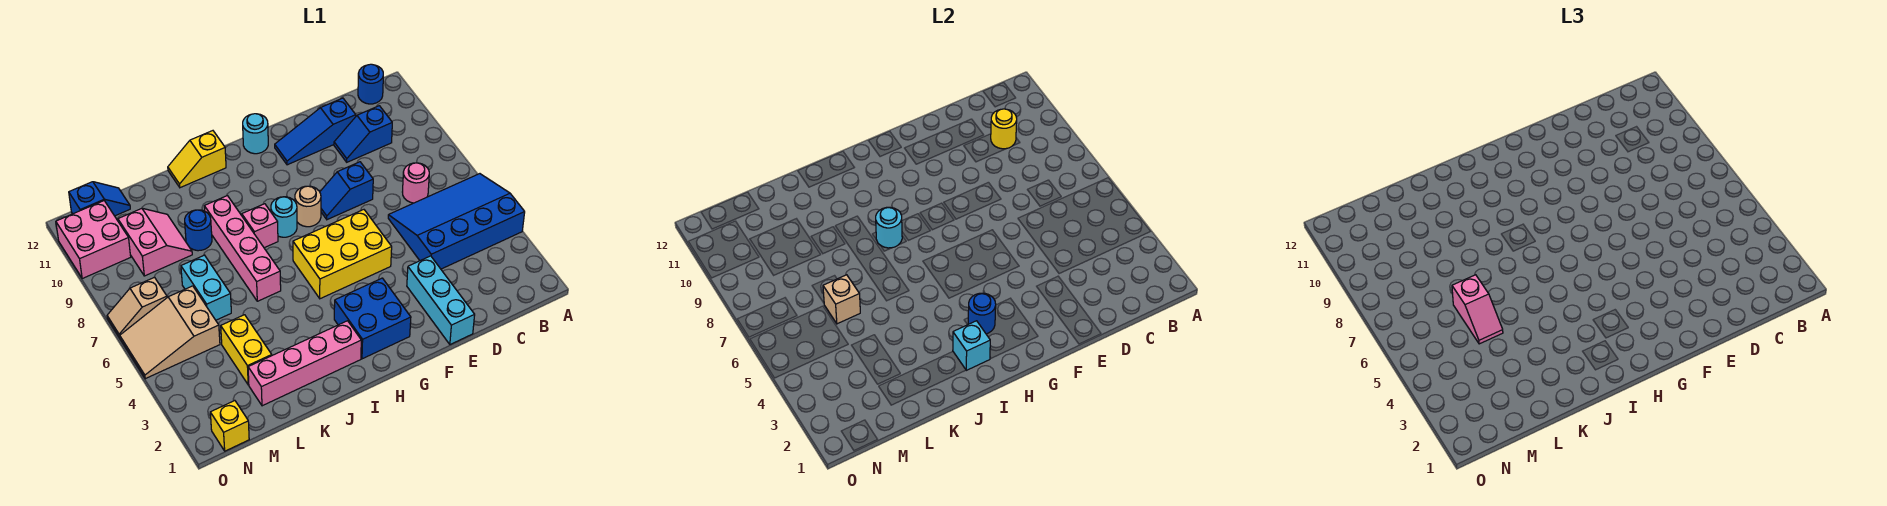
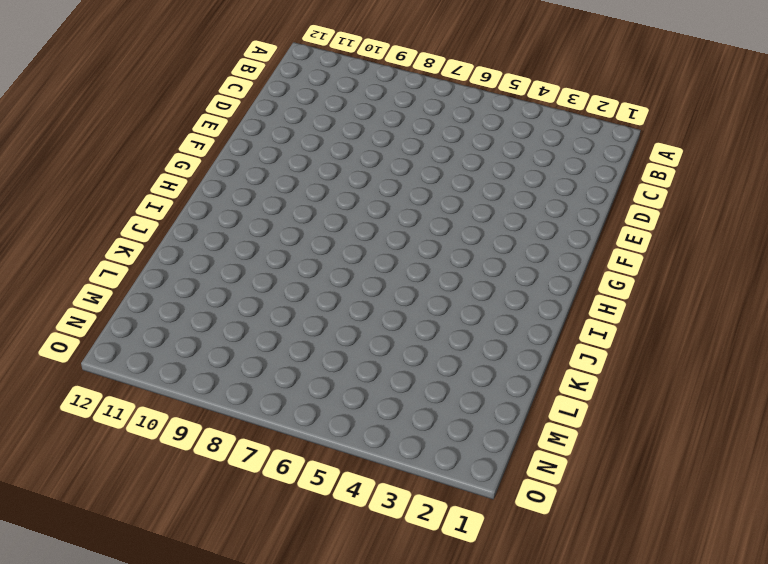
none -> blue slope A4:D6 level 1 top 4
none -> blue round brick B12 level 1
none -> pink round brick C7 level 1
none -> blue slope C10:D10 level 1 top C

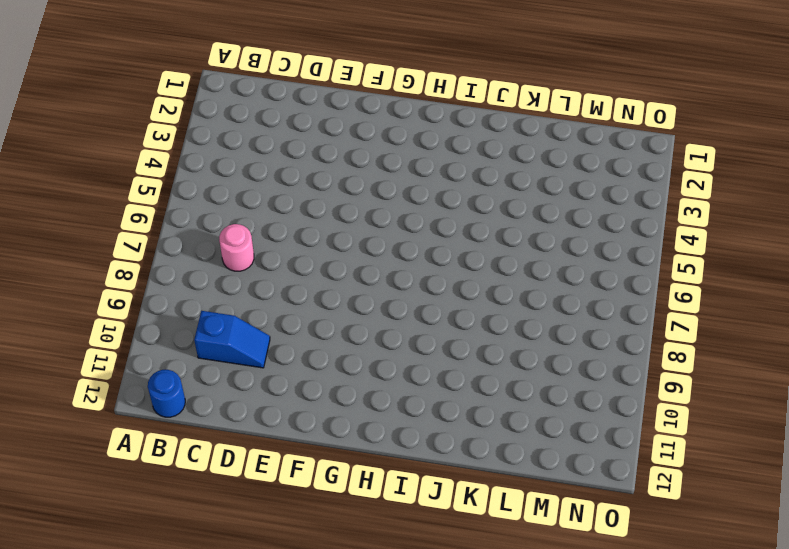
none -> blue slope A4:D6 level 1 top 4
none -> blue slope D11:F11 level 1 top D
none -> cyan brick E1:E3 level 1
none -> blue slope E8:F8 level 1 top E

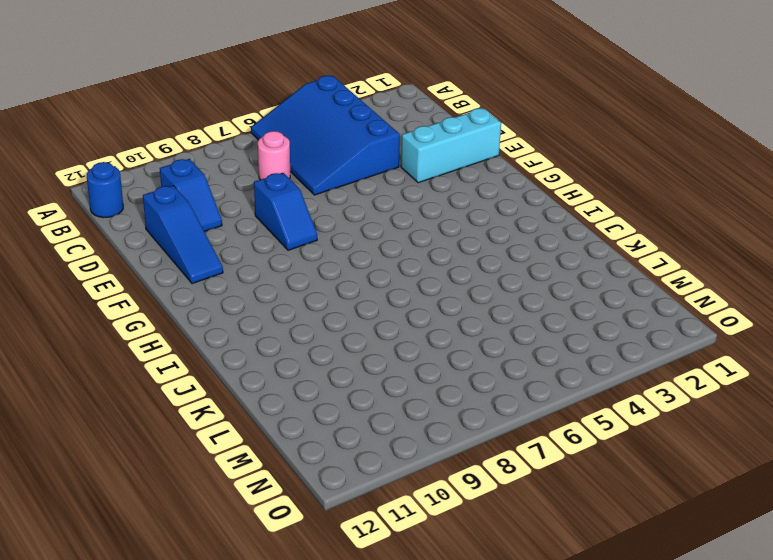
none -> yellow brick F5:H6 level 1
none -> blue brick G2:H3 level 1
none -> tan round brick G8 level 1
none -> cyan round brick G12 level 1

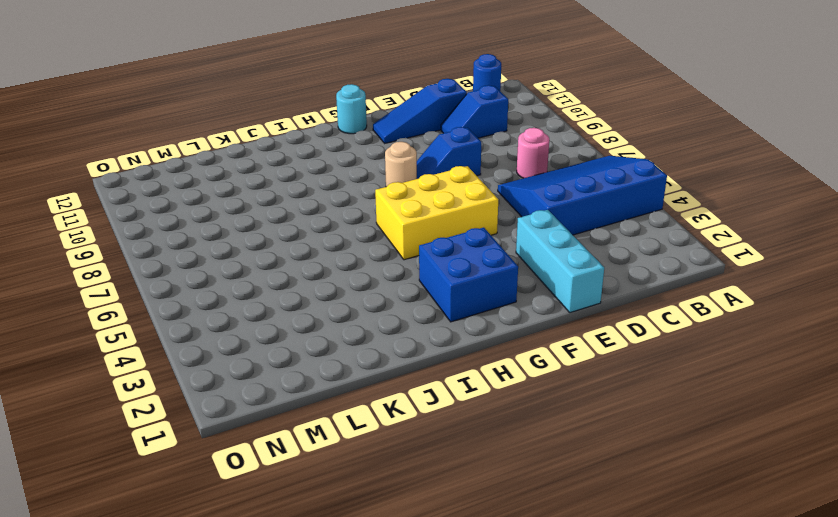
none -> cyan round brick H8 level 1
none -> pink brick I2:L2 level 1
none -> pink brick I8 level 1
none -> yellow slope I12:J12 level 1 top I

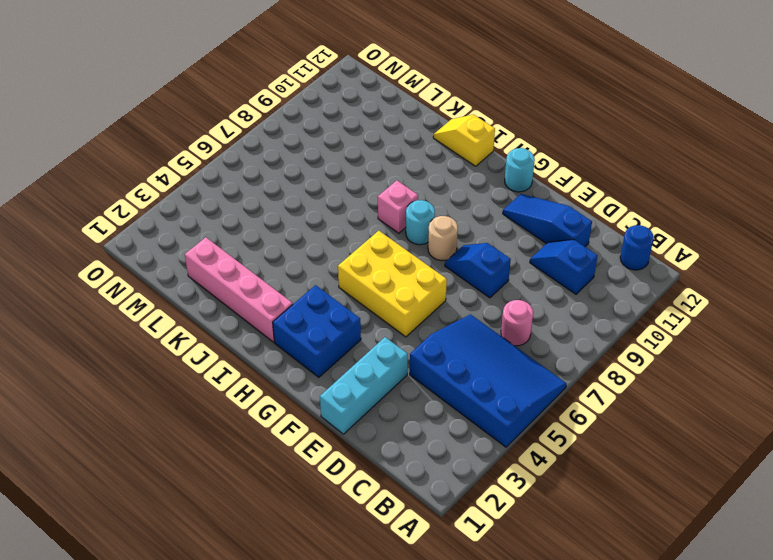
none -> pink brick J6:J9 level 1
none -> blue round brick K9 level 1
none -> yellow brick L3:L4 level 1
none -> cyan brick L6:L7 level 1

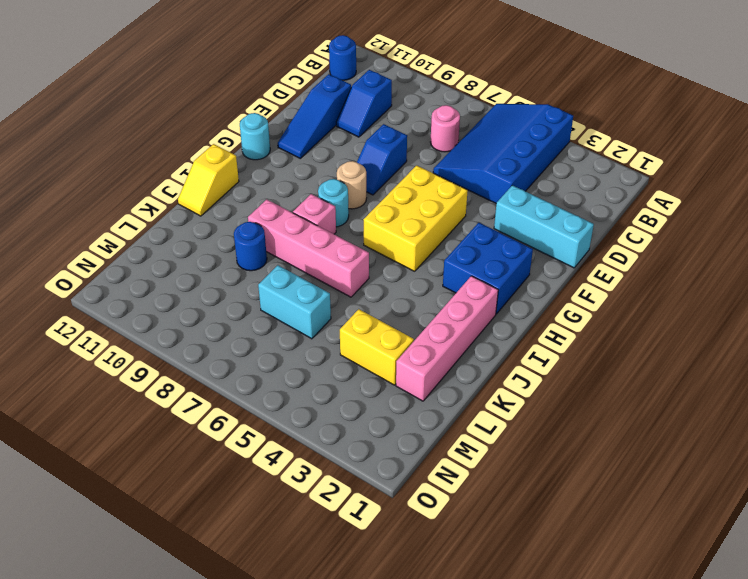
none -> pink slope L9:M10 level 1 top M
none -> tan slope M5:O6 level 1 top M
none -> blue slope M12:N12 level 1 top N
none -> yellow brick N1 level 1

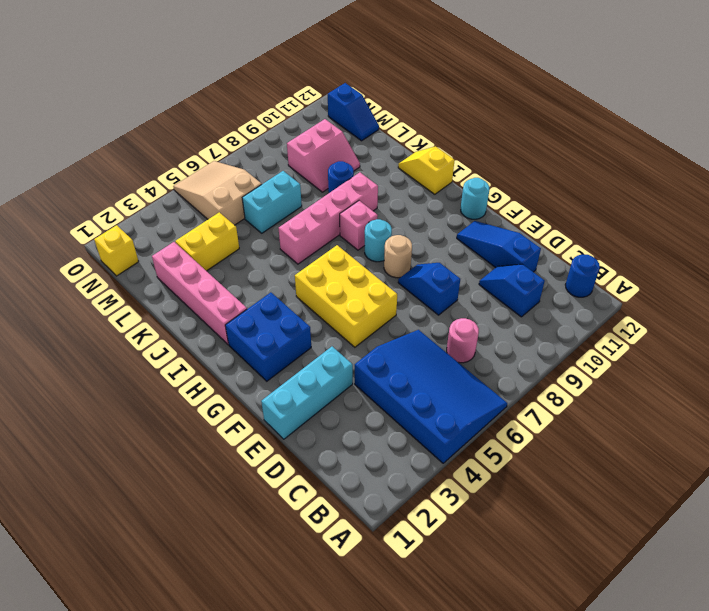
none -> tan slope N7:O7 level 1 top N
none -> pink brick N10:O11 level 1
none -> yellow round brick C10 level 2
none -> blue round brick H3 level 2

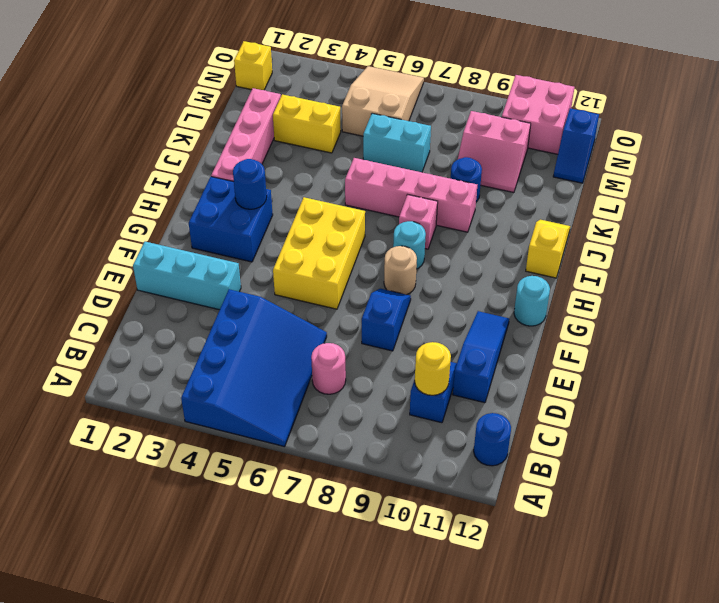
none -> tan slope N7:O7 level 1 top N
none -> cyan brick I2 level 2
none -> cyan round brick I8 level 2
none -> tan brick L6 level 2

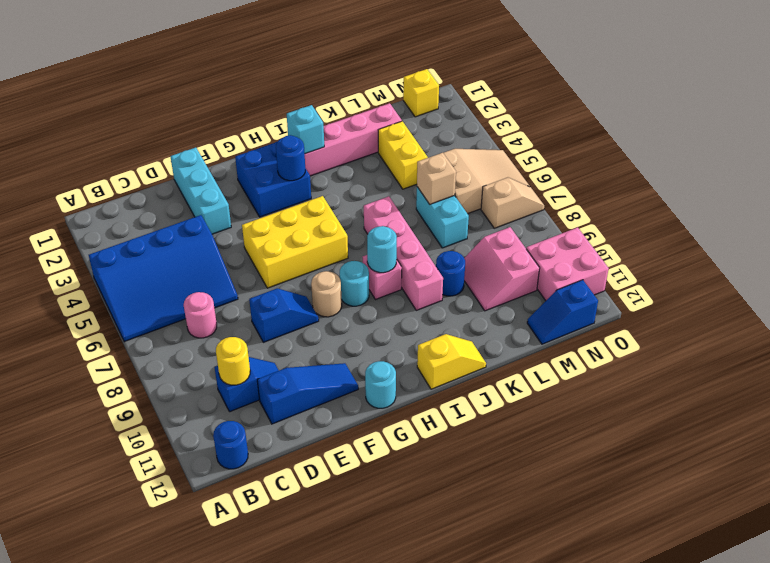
none -> pink slope L5:L6 level 3 top 6

